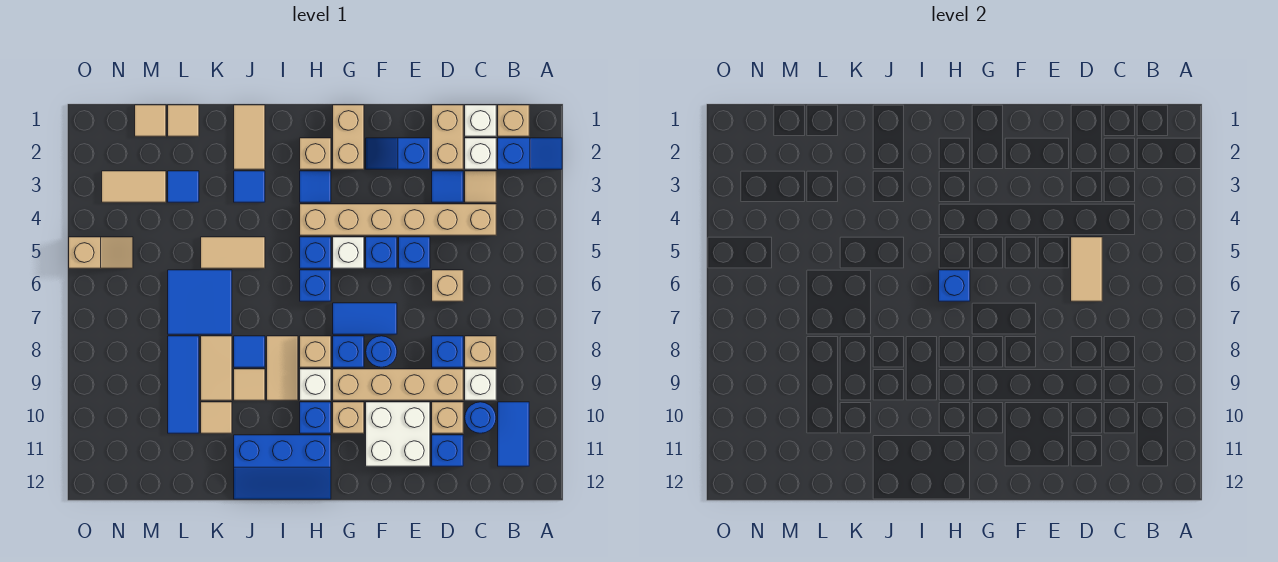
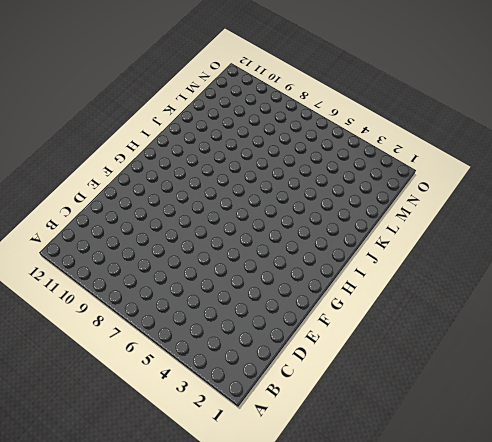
none -> blue slope A2:B2 level 1 top B
none -> tan brick B1 level 1
none -> blue tile B10:B11 level 1
none -> white brick C1 level 1

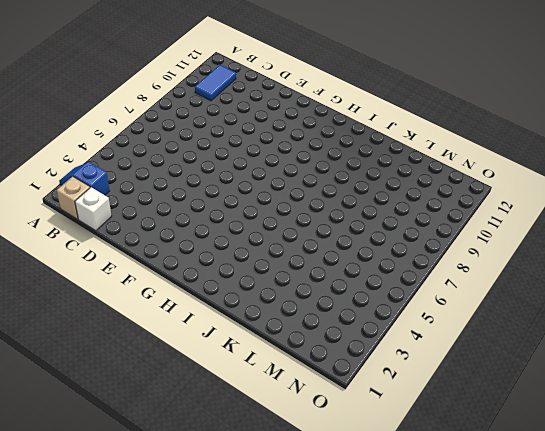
none -> white brick C2 level 1
none -> tan tile C3 level 1
none -> tan brick C4:H4 level 1
none -> tan brick C8 level 1

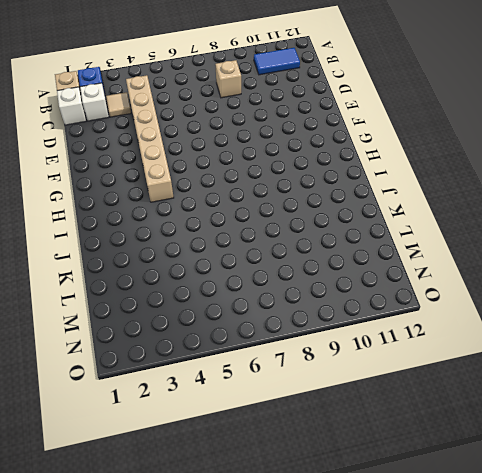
none -> white brick C9 level 1
none -> blue round brick C10 level 1
none -> tan brick D1:D2 level 1
none -> blue tile D3 level 1

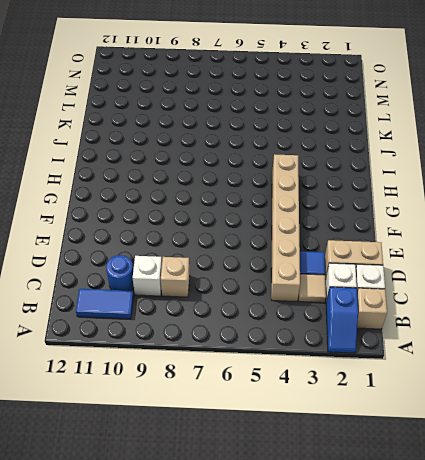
none -> tan brick D6 level 1
none -> blue brick D8 level 1
none -> tan brick D9:G9 level 1
none -> tan brick D10 level 1

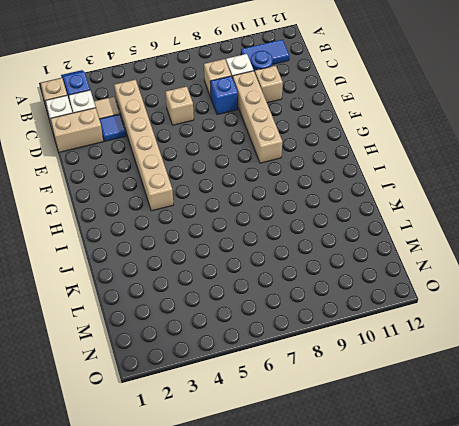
none -> blue brick D11 level 1
none -> blue slope E2:F2 level 1 top E
none -> blue brick E5 level 1
none -> white brick E10:F11 level 1

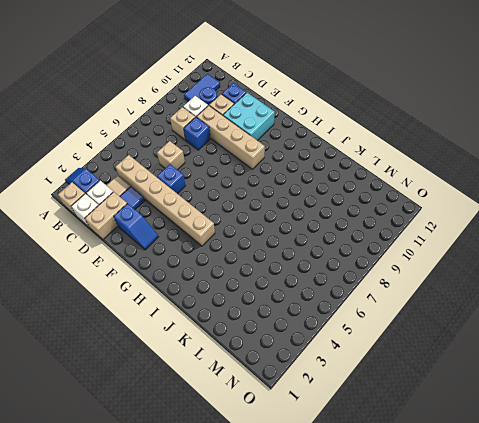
cyan brick E10:F11 level 1 -> white brick E10:F11 level 1
none -> blue brick F5 level 1
none -> blue tile F7:G7 level 1
none -> blue round brick F8 level 1
none -> tan brick G1:G2 level 1

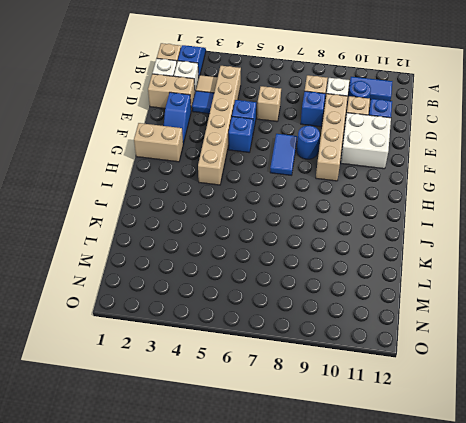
none -> white brick G5 level 1
none -> blue brick G8 level 1
none -> tan brick G10 level 1
none -> tan brick H2 level 1

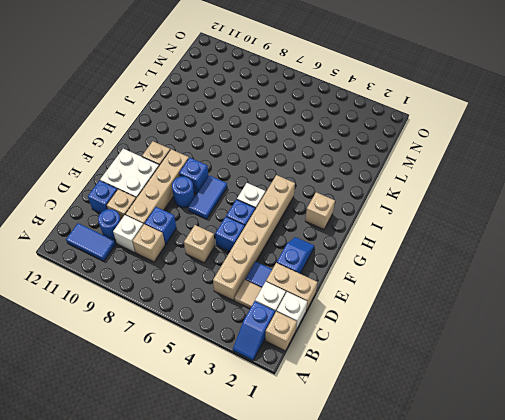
none -> tan brick G1:G2 level 1
none -> blue tile H3 level 1
none -> blue brick H5 level 1
none -> blue brick H6 level 1

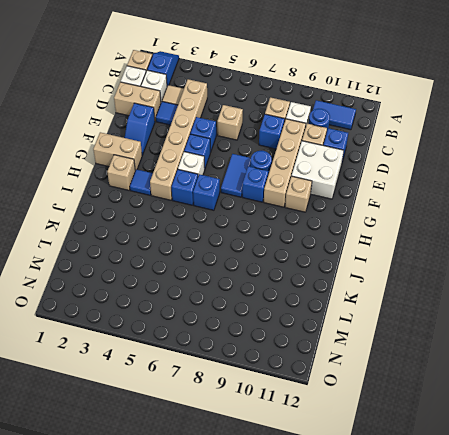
none -> tan brick H8 level 1
none -> white brick H9 level 1
none -> blue brick H10 level 1
none -> blue slope H11:J12 level 1 top 11

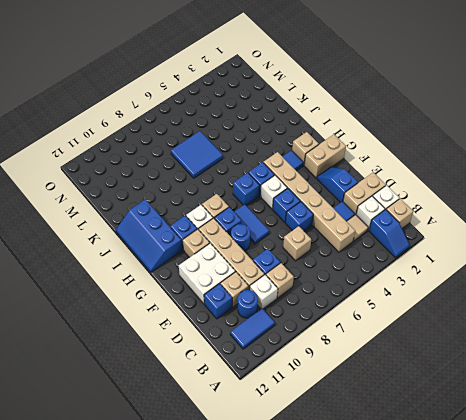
none -> tan tile I8:I9 level 1
none -> tan tile J1:J2 level 1
none -> blue tile J3 level 1
none -> tan tile J5:K5 level 1

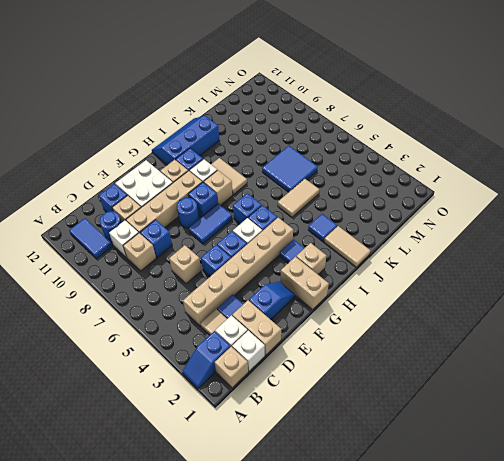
none -> blue tile J8 level 1
none -> tan tile J9 level 1
none -> tan tile K8:K9 level 1
none -> tan tile K10 level 1

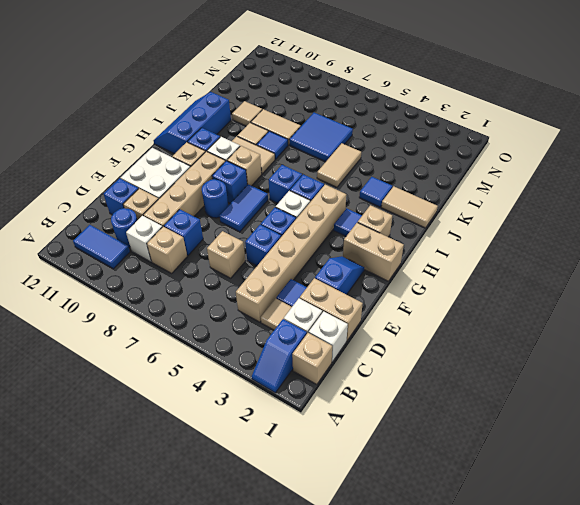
none -> tan tile L1 level 1
none -> blue tile L3 level 1
none -> blue tile L8:L10 level 1
none -> tan tile M1 level 1

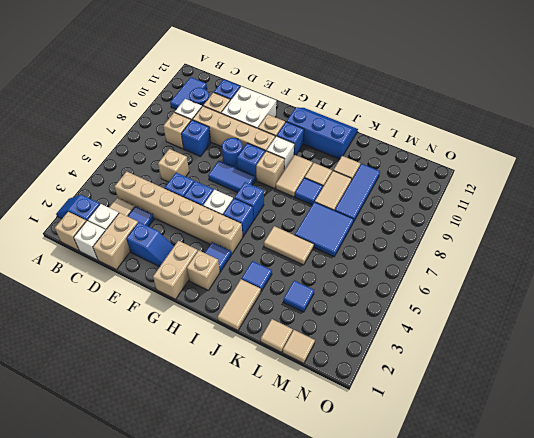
none -> tan tile M3:N3 level 1
none -> tan slope N5:O5 level 1 top O
none -> tan tile D5:D6 level 2
none -> blue brick H6 level 2

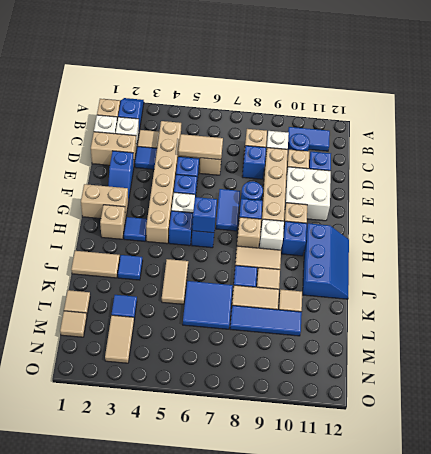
none -> tan slope N5:O5 level 1 top O

